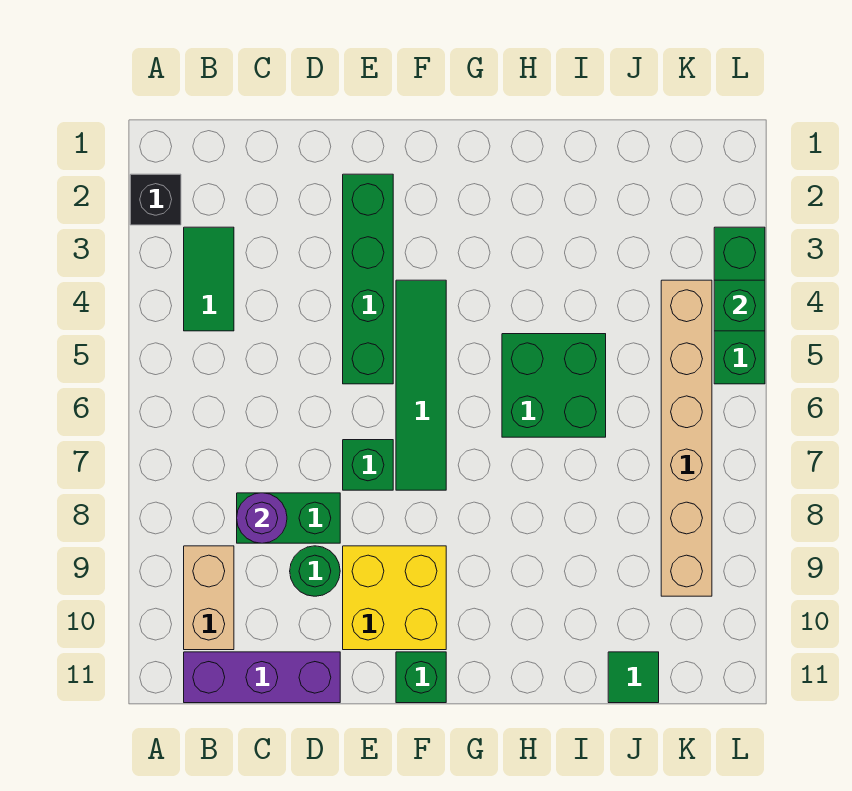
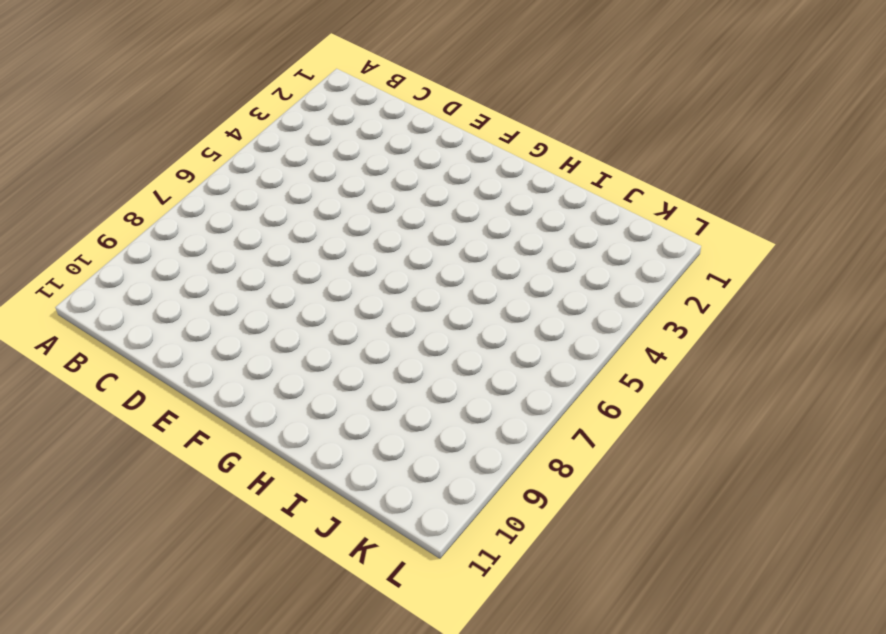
none -> black brick A2 level 1
none -> green tile B3:B4 level 1
none -> tan brick B9:B10 level 1

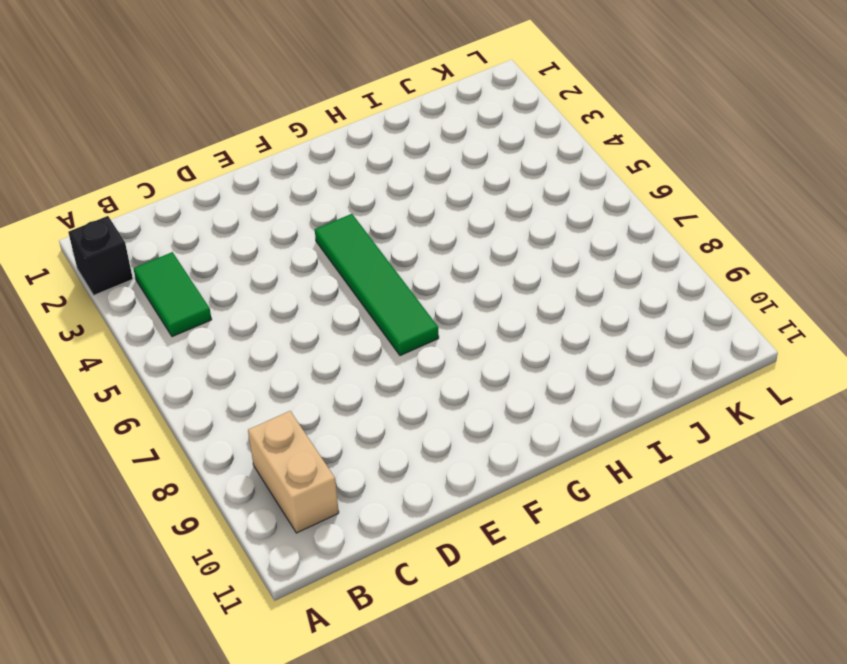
none -> purple brick B11:D11 level 1
none -> green brick C8:D8 level 1
none -> green round brick D9 level 1

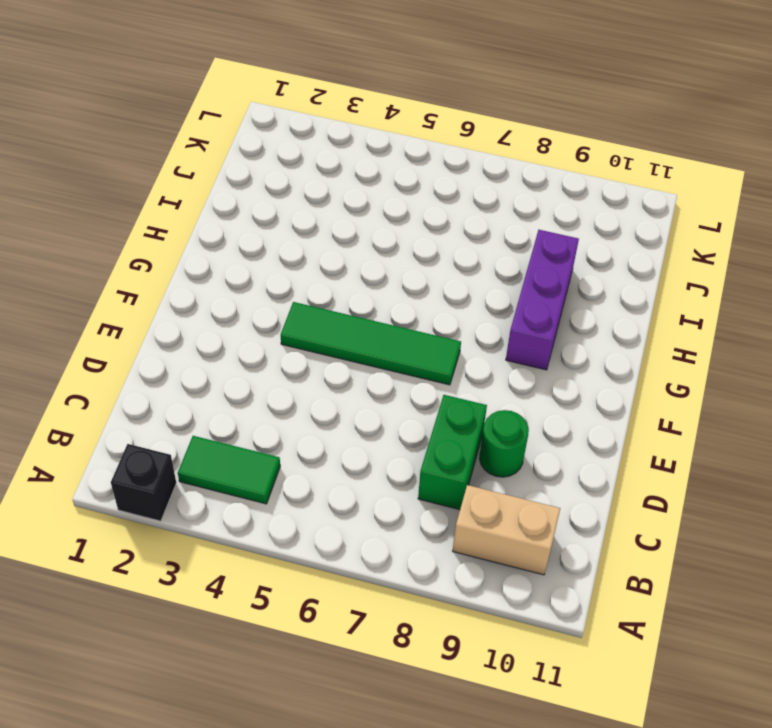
purple brick G9:I9 level 1 -> purple brick B11:D11 level 1
none -> green brick E2:E5 level 1
none -> green brick E7 level 1
none -> yellow brick E9:F10 level 1

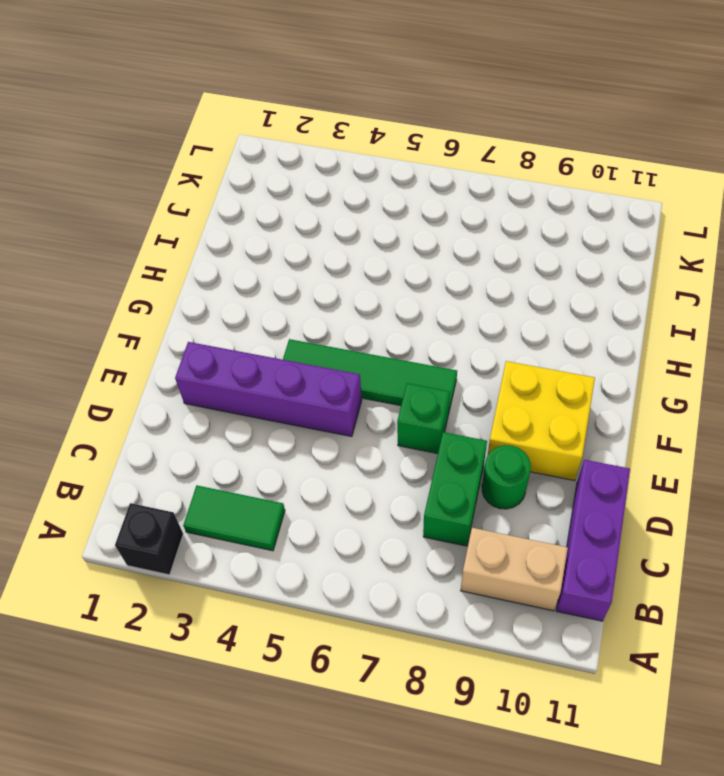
purple brick E2:E5 level 1 -> green brick E2:E5 level 1
none -> green brick F11 level 1
none -> green brick H5:I6 level 1
none -> green tile J11 level 1

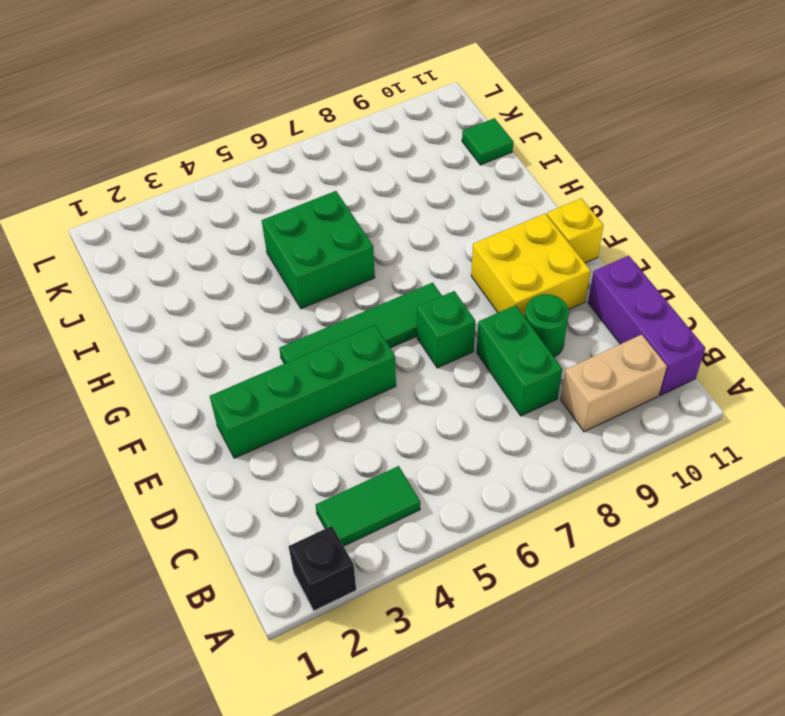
yellow brick F11 level 1 -> green brick F11 level 1
none -> tan brick K4:K9 level 1
none -> green brick L3:L5 level 1
none -> purple round brick C8 level 2

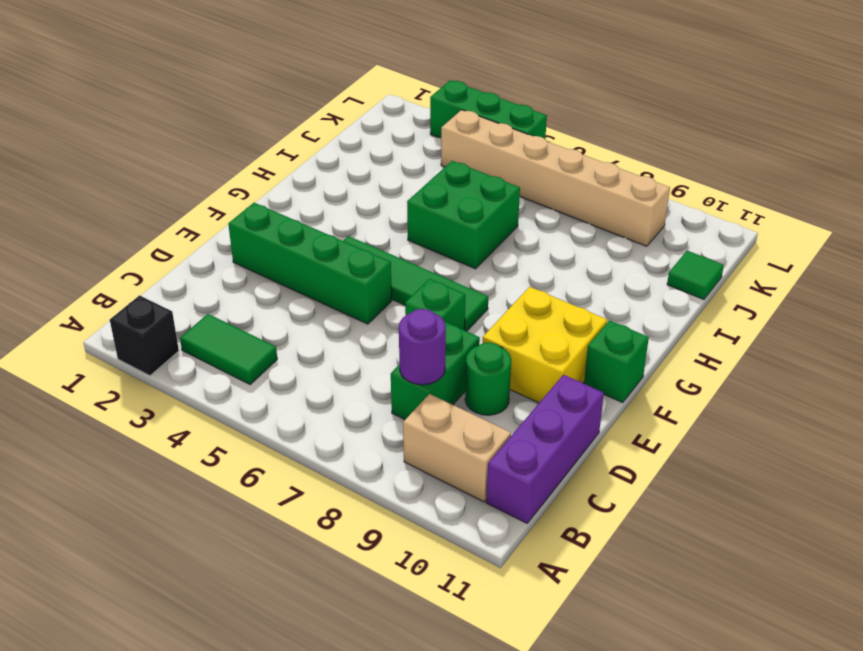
none -> green brick L4 level 2

